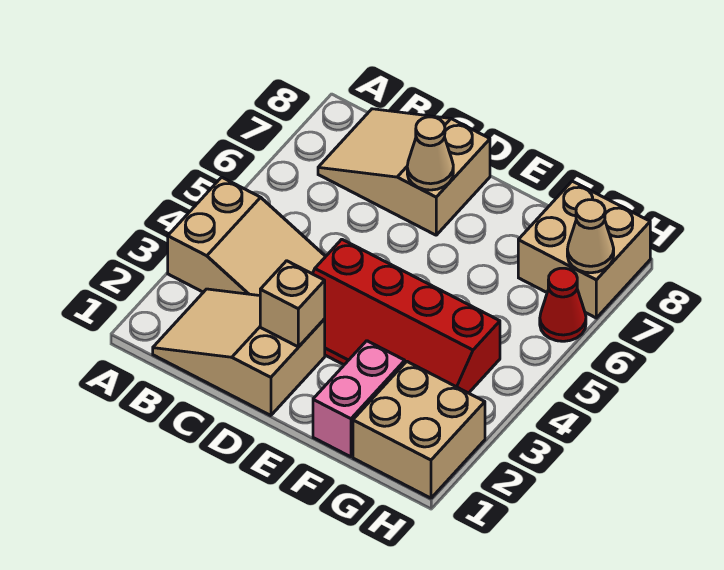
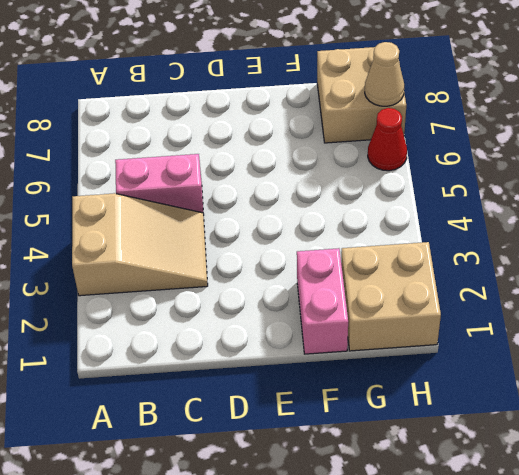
pink brick B5:C5 level 1 -> none
none -> tan slope B1:D2 level 1 top D
none -> tan slope B7:D8 level 1 top D

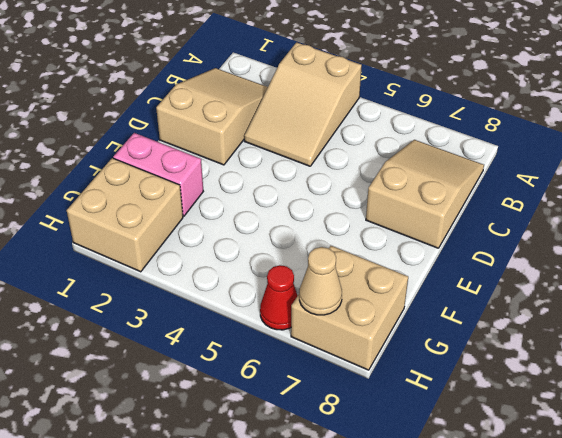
none -> red slope D3:G4 level 1 top 4
none -> tan brick D2 level 2

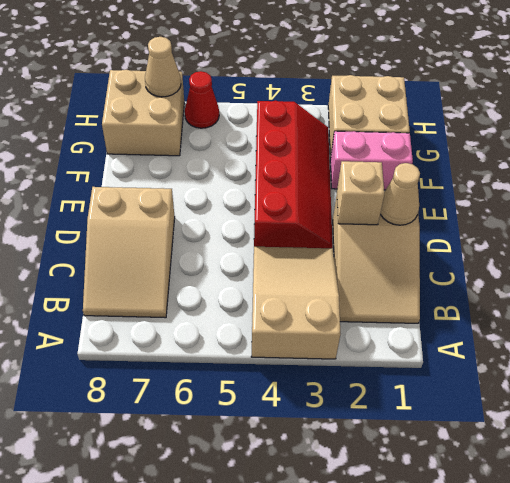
tan cone D1 level 2 -> tan cone D7 level 2

